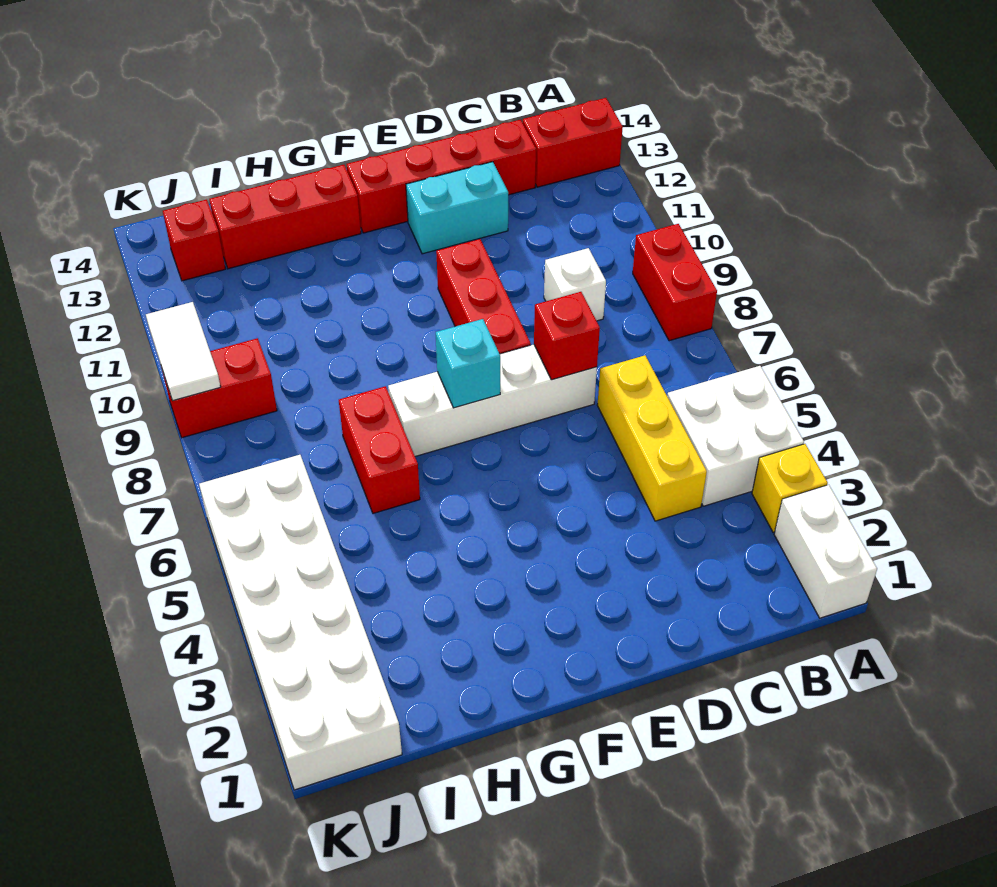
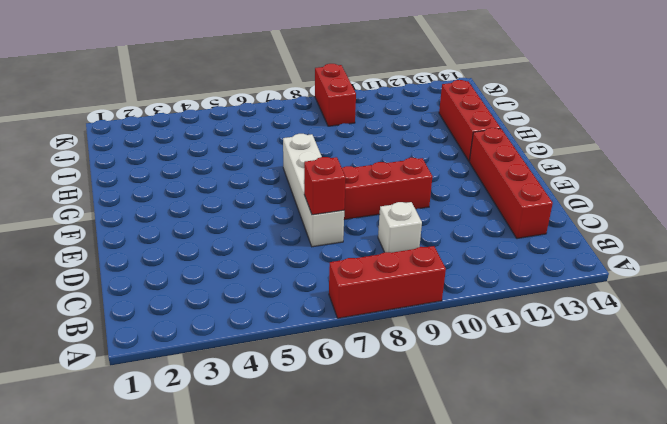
red brick A7:A9 level 1 -> red brick A8:A9 level 1
none -> white brick A1:A2 level 1
none -> yellow brick A3 level 1
none -> white brick A4:B5 level 1

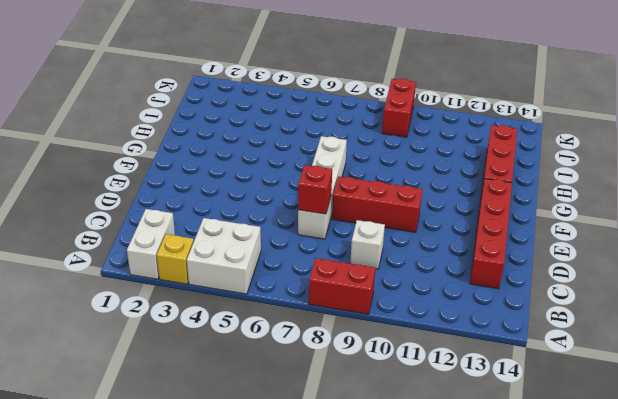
white brick A2:B2 level 1 -> white brick A1:A2 level 1
none -> red brick A13:B13 level 1
none -> yellow brick C4:C6 level 1
none -> cyan brick D12:E12 level 1

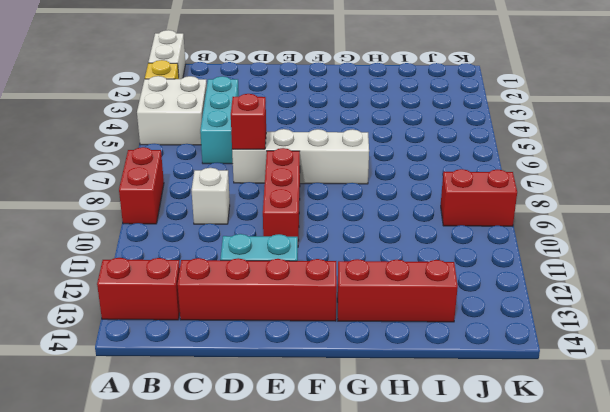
cyan brick C4:C6 level 1 -> yellow brick C4:C6 level 1
none -> red brick H6:H7 level 1
none -> white brick J1:K6 level 1
none -> red brick J13 level 1

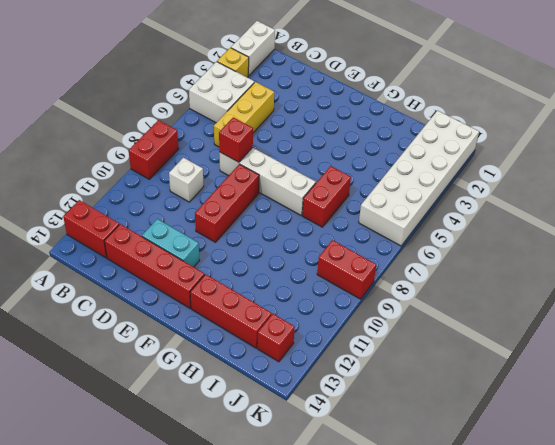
none -> cyan brick F7 level 2
none -> white tile K9:K10 level 2

